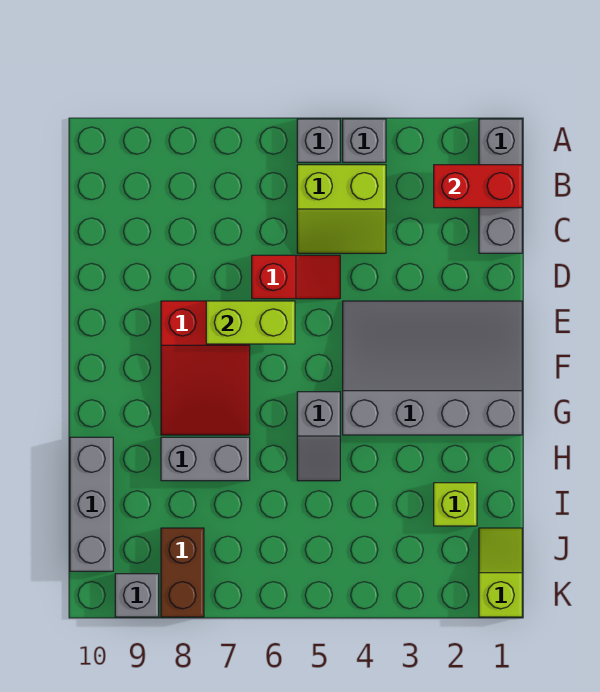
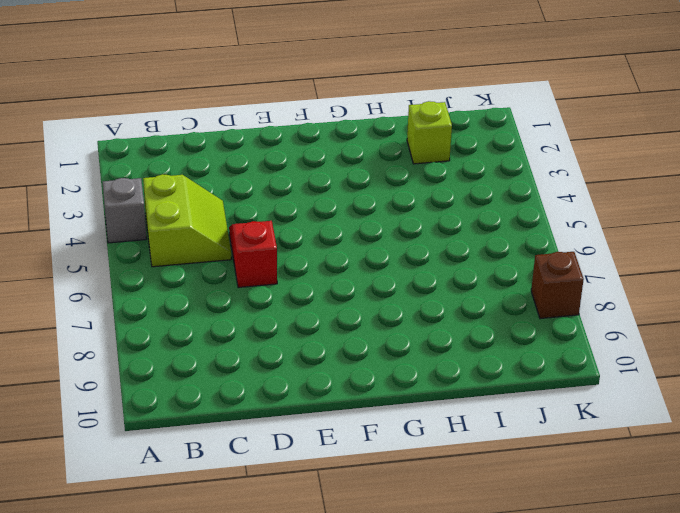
brown brick K8 level 1 -> brown brick J8:K8 level 1
none -> grey brick A1:C1 level 1
none -> grey brick A5 level 1
none -> grey slope E1:G4 level 1 top G

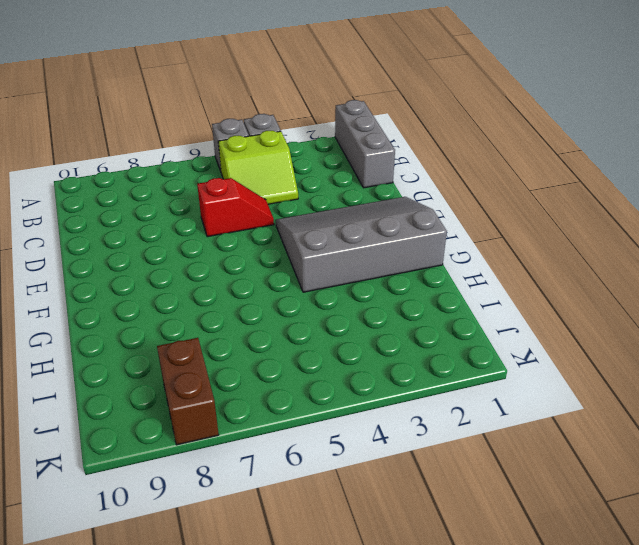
none -> red slope E7:G8 level 1 top E
none -> grey slope G5:H5 level 1 top G
none -> grey brick H7:H8 level 1

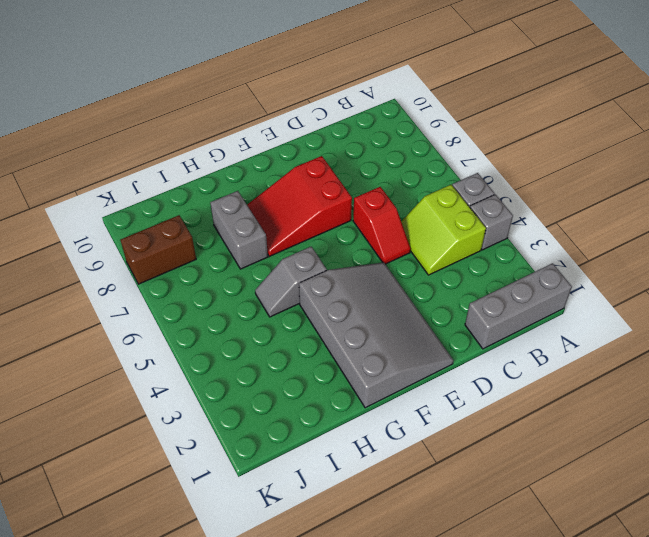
none -> grey brick H10:J10 level 1
none -> lime brick I2 level 1
none -> lime slope J1:K1 level 1 top K

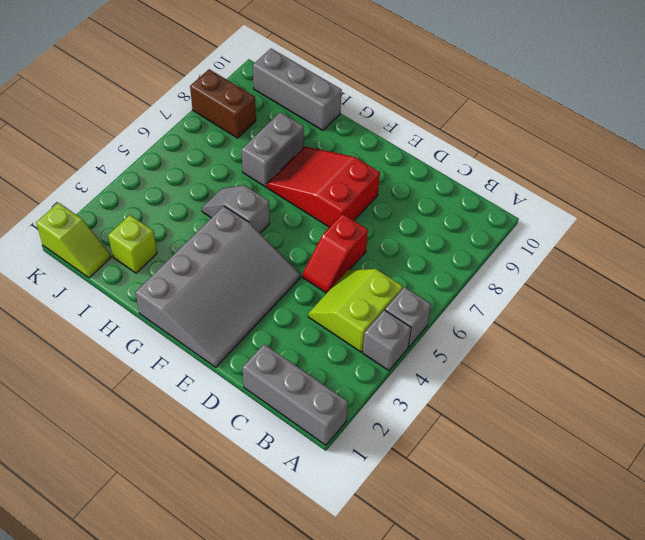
none -> grey brick K9 level 1
none -> red brick B1:B2 level 2
none -> lime brick E6:E7 level 2

